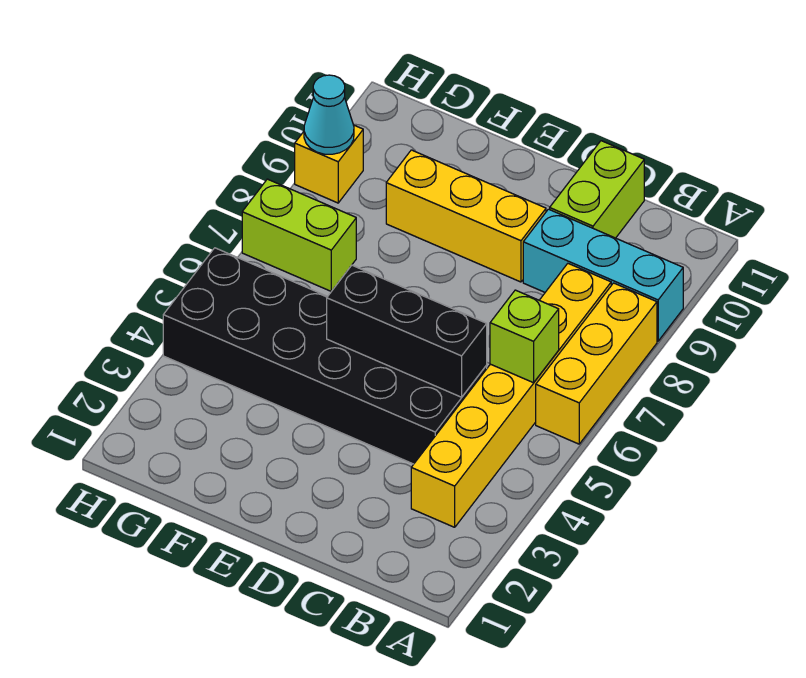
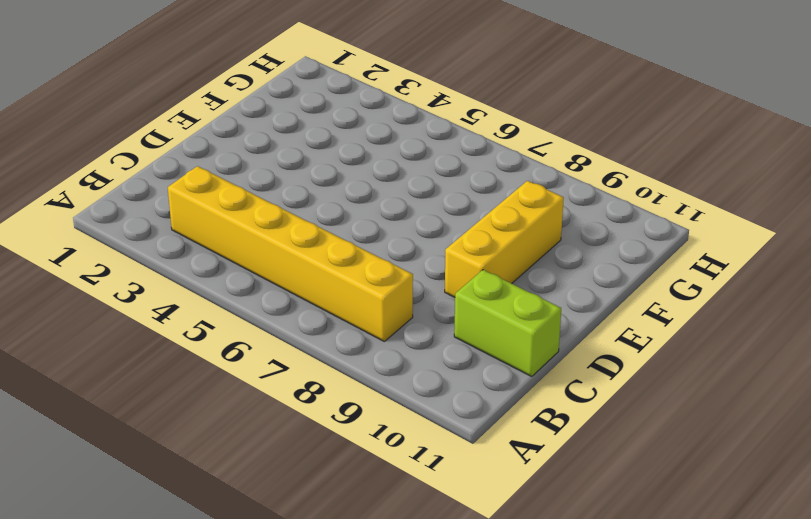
none -> yellow brick A6:A8 level 1
none -> cyan brick A9:C9 level 1

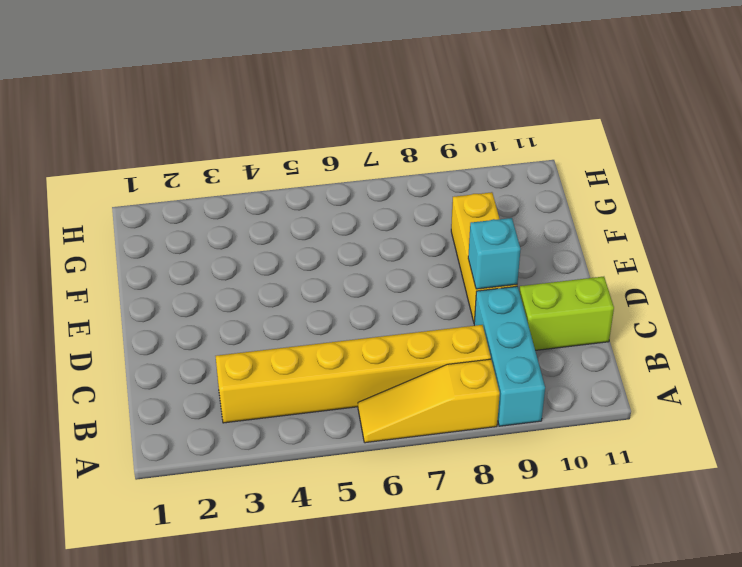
yellow slope A6:A8 level 1 top 8 -> yellow brick A6:A8 level 1
cyan brick D9 level 2 -> none
none -> black brick C4:H5 level 1
none -> lime brick G7:H7 level 1

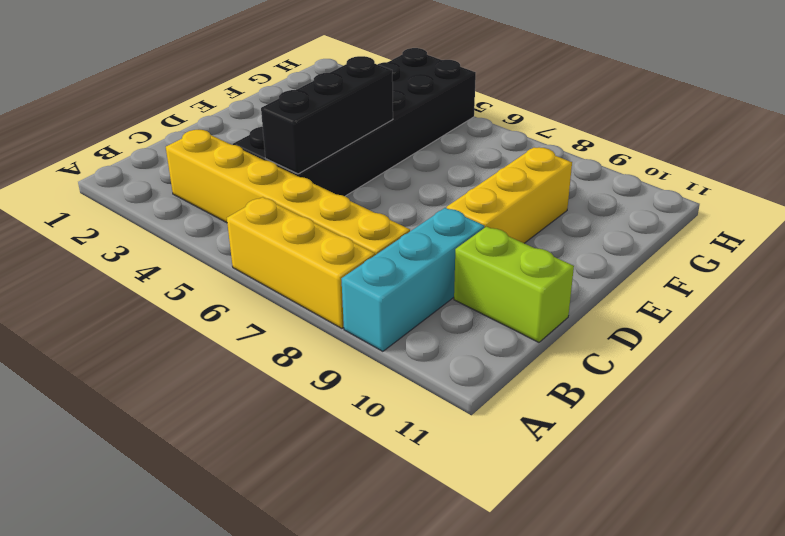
none -> lime brick G7:H7 level 1
none -> yellow brick H9 level 1

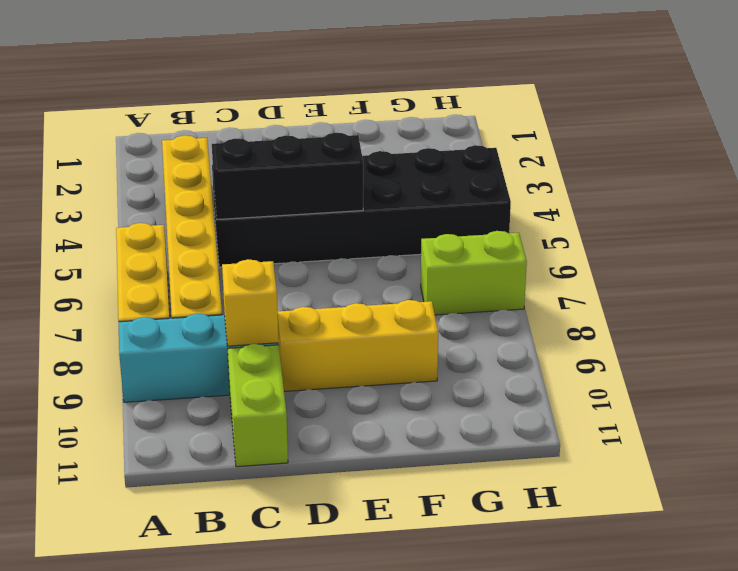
yellow brick C9 level 2 -> yellow brick H9 level 1
none -> lime brick B6 level 2
none -> cyan cone H9 level 2

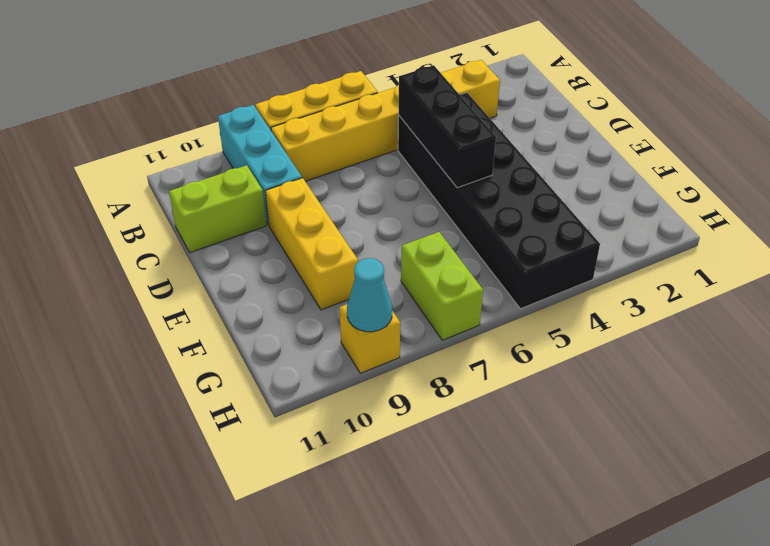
none -> lime brick B6 level 2

